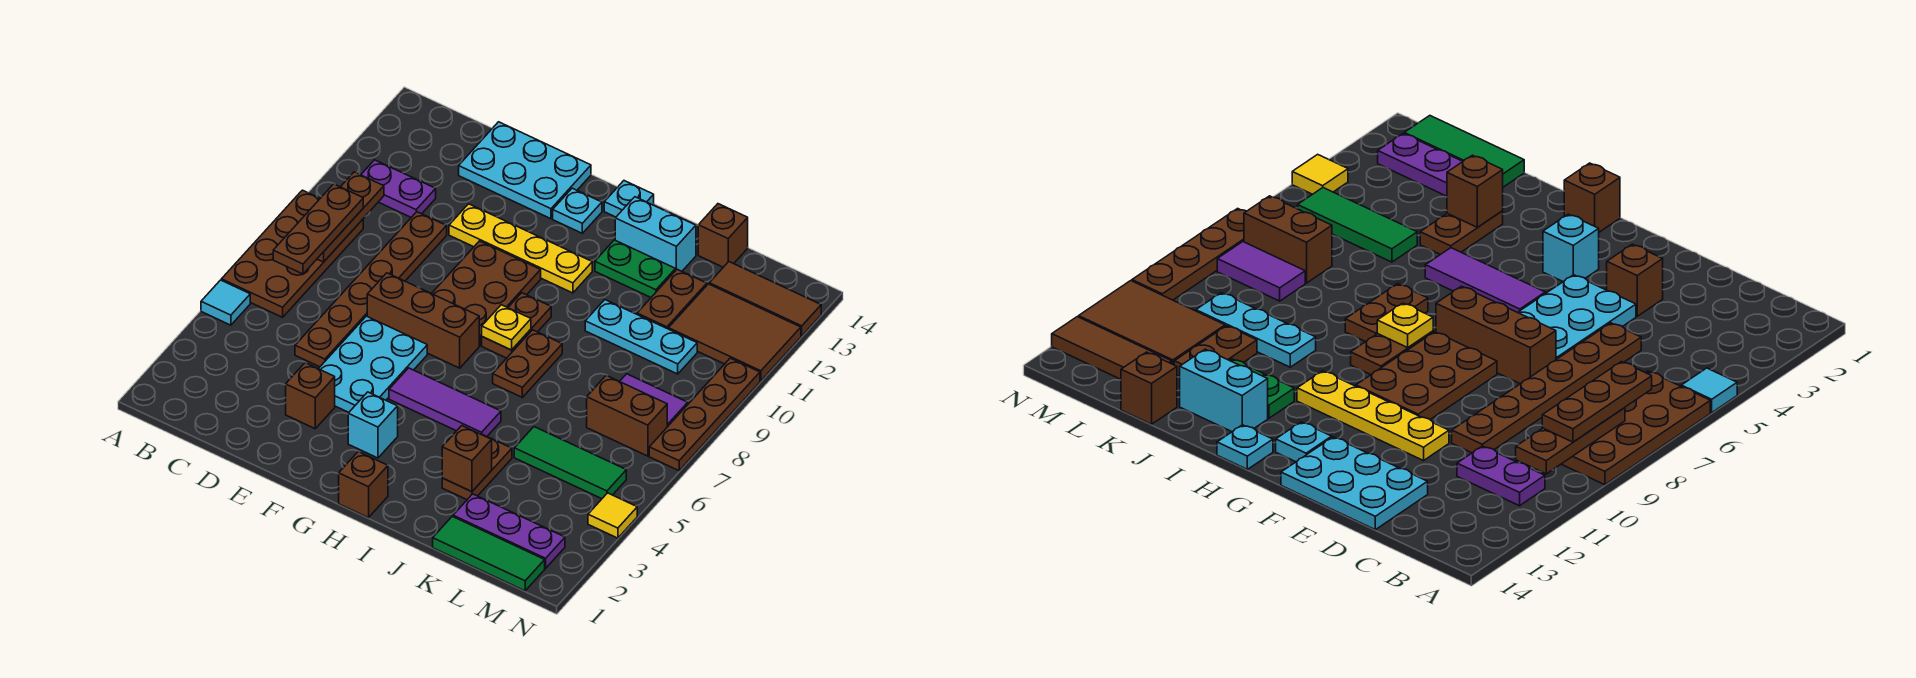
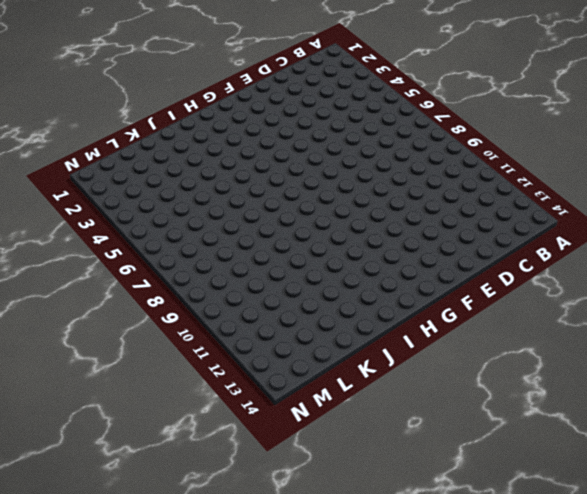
none -> cyan tile A5 level 1
none -> brown plate A6:B9 level 1
none -> purple plate B11:C11 level 1
none -> brown plate D5:D10 level 1

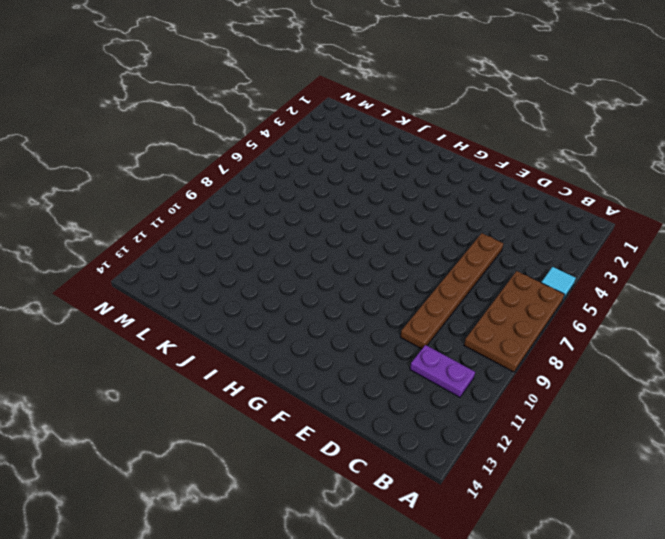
none -> cyan plate D13:F14 level 1
none -> brown brick E3 level 1
none -> cyan plate E4:F6 level 1
none -> brown brick E7:G7 level 1

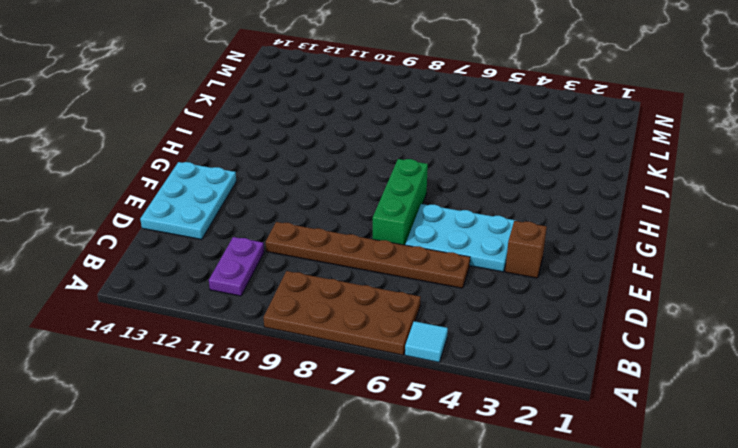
green brick E7:G7 level 1 -> brown brick E7:G7 level 1
none -> yellow plate E11:H11 level 1
none -> brown plate F8:G10 level 1
none -> cyan brick G3 level 1
none -> purple tile G5:I5 level 1

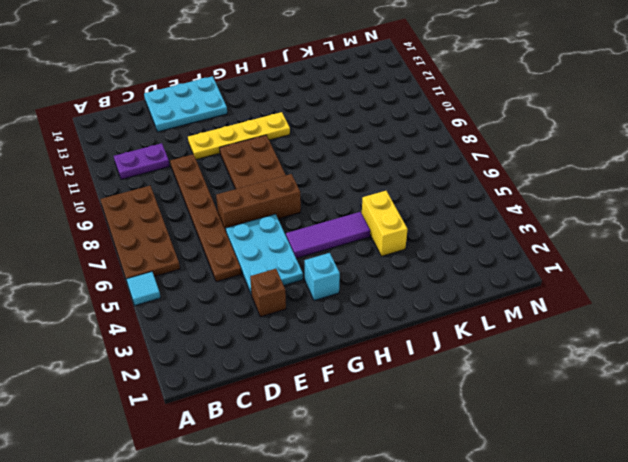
yellow brick J4:J5 level 1 -> brown plate J3:J4 level 1
none -> cyan plate G13 level 1
none -> brown brick H1 level 1
none -> brown plate H8:H9 level 1
none -> cyan plate H14 level 1

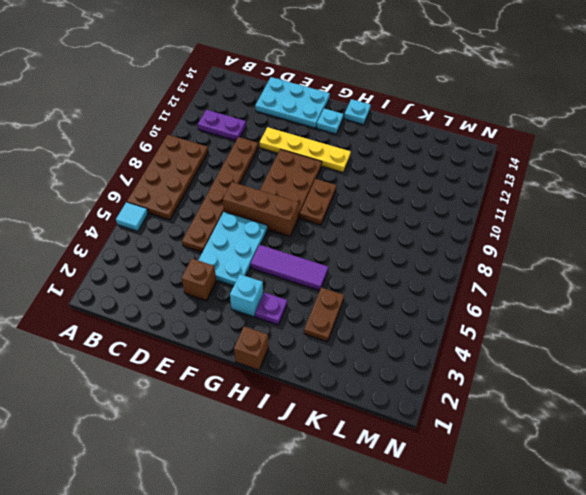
purple plate H3 level 1 -> none
none -> brown plate I7:I8 level 1
none -> green plate I12:J12 level 1
none -> cyan brick I13:J13 level 1
none -> cyan plate J10:L10 level 1

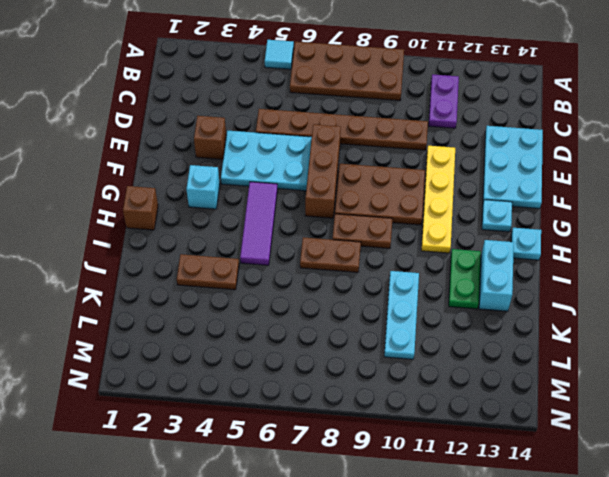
none -> green tile K1:M1 level 1
none -> purple plate K2:M2 level 1
none -> green tile K5:M5 level 1
none -> brown plate K11:K12 level 1

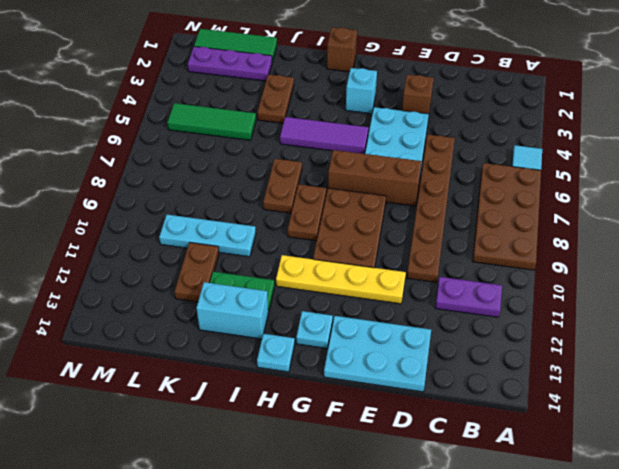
none -> brown brick K14 level 1
none -> brown brick L7:M7 level 1
none -> purple tile L8:M8 level 1
none -> brown tile L11:N12 level 1

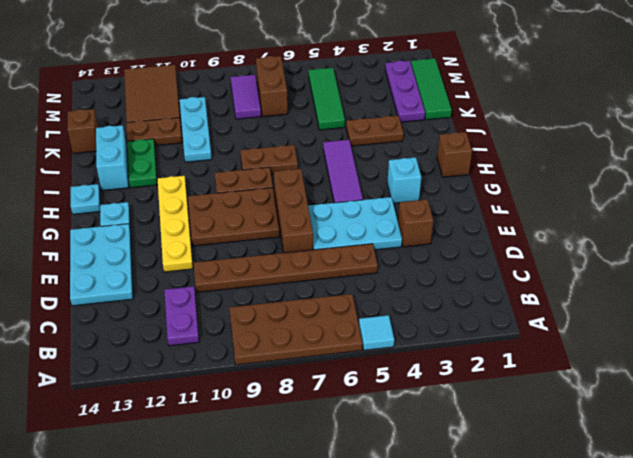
none -> brown tile L13:N13 level 1
none -> yellow tile N4 level 1
none -> brown plate N7:N10 level 1
none -> brown plate B8:B10 level 2

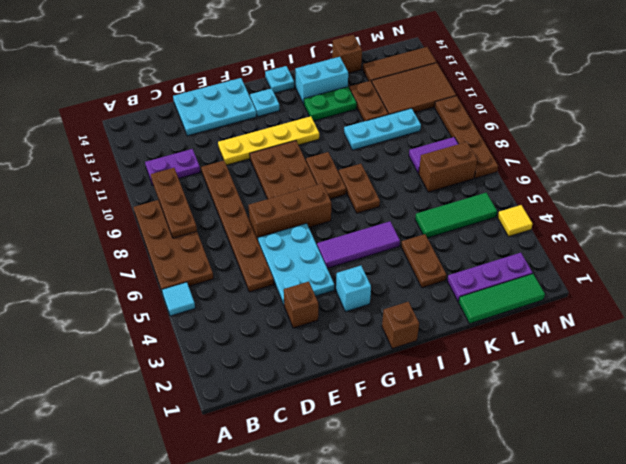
none -> yellow plate H8 level 2
none -> brown brick J3 level 2
none -> brown plate B7:B9 level 3

